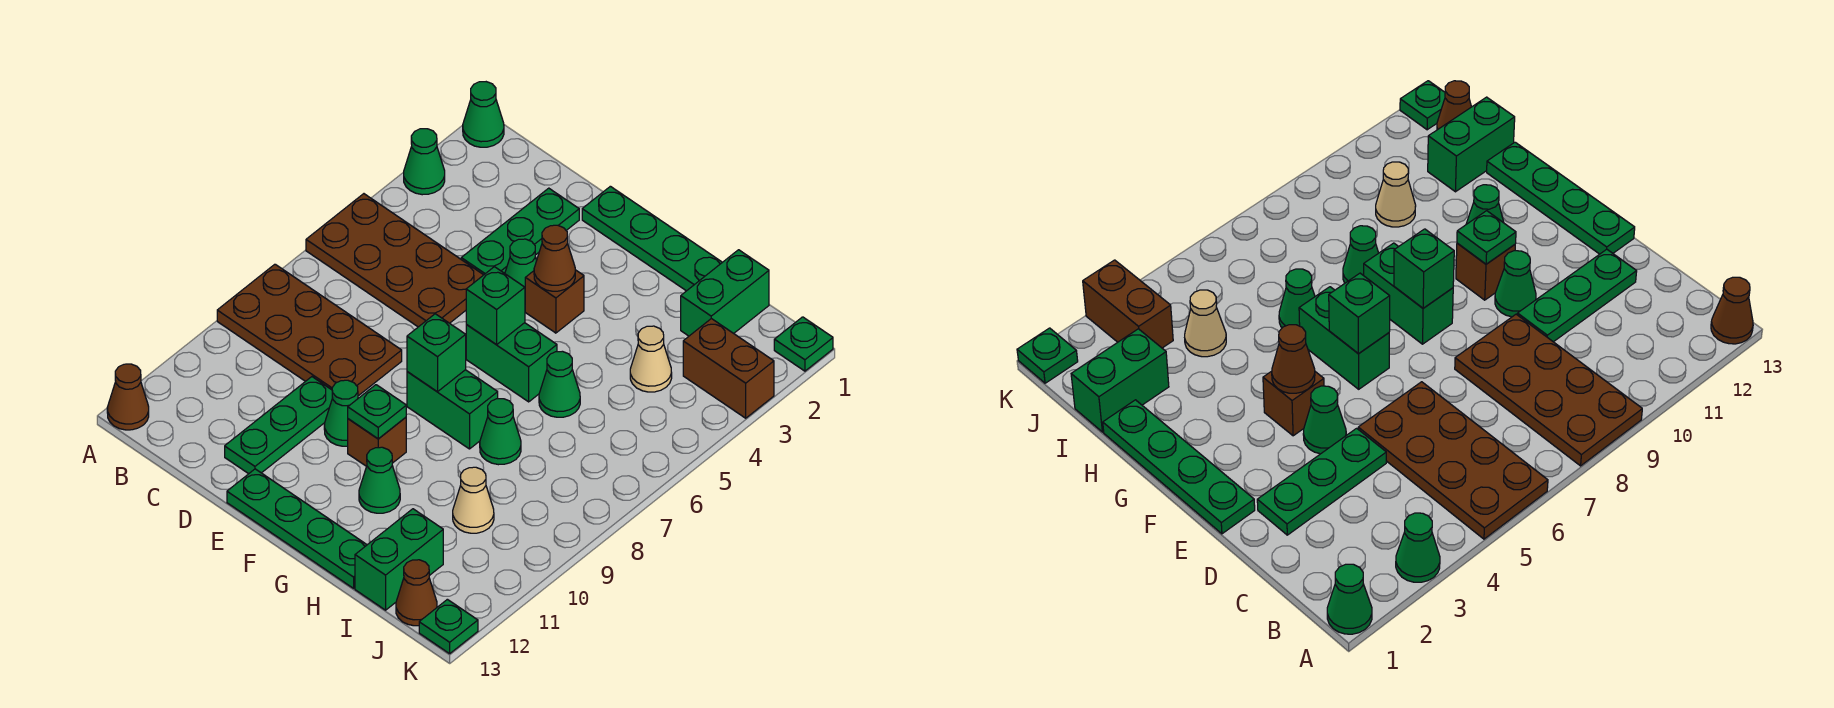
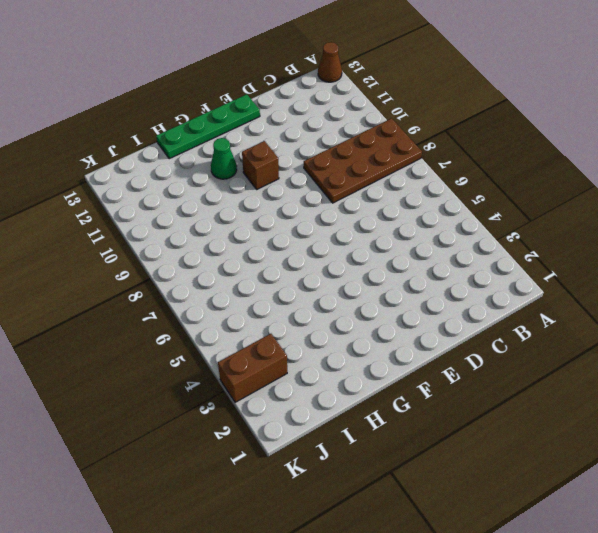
none -> green cone A1 level 1
none -> green cone A3 level 1
none -> brown plate A5:D6 level 1
none -> green plate D2:D4 level 1

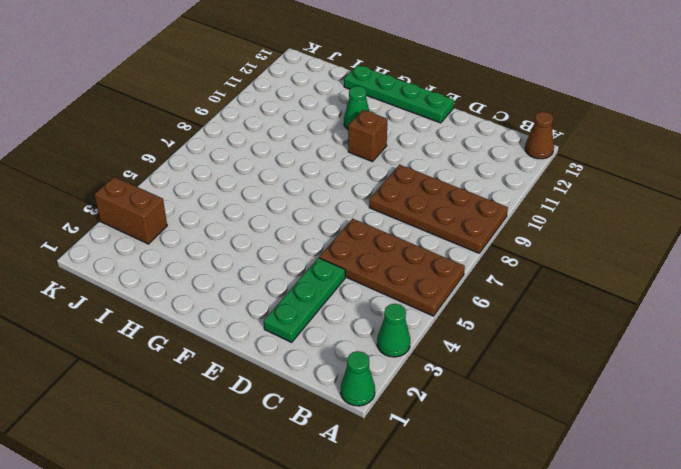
none -> green plate D10:D12 level 1
none -> green plate E1:H1 level 1
none -> green cone E4 level 1
none -> green cone E10 level 1

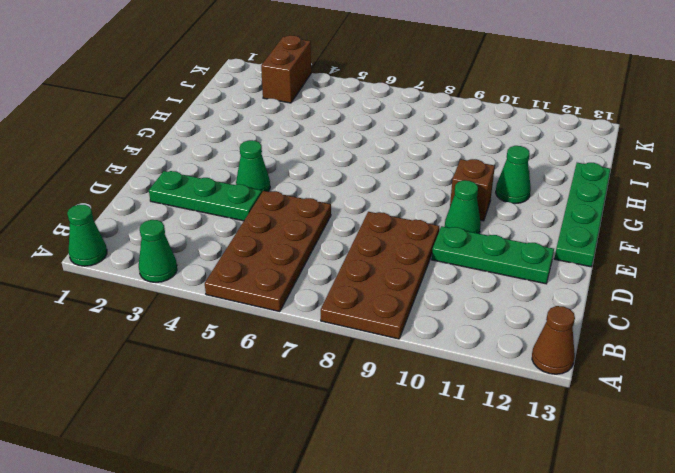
none -> green plate E1:H1 level 1
none -> brown brick F4 level 1
none -> green brick F6:G6 level 1
none -> green brick F8:G8 level 1

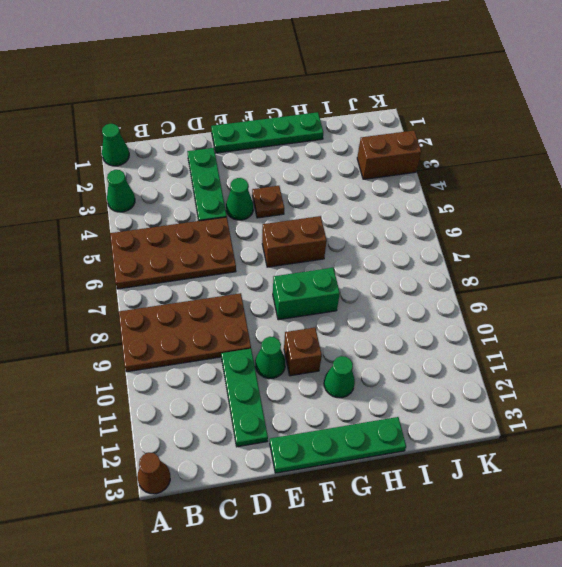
brown plate F4 level 1 -> brown brick F4 level 1
brown brick F6:G6 level 1 -> green brick F6:G6 level 1
none -> green cone H6 level 1
none -> green cone H8 level 1
none -> green brick I1:I2 level 1
none -> tan cone I4 level 1

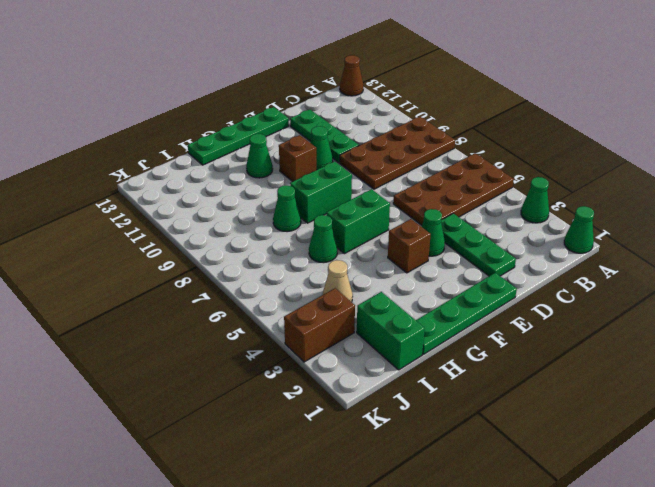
none -> tan cone I10 level 1
none -> green brick I12:I13 level 1
none -> brown cone J13 level 1
none -> green plate K1 level 1

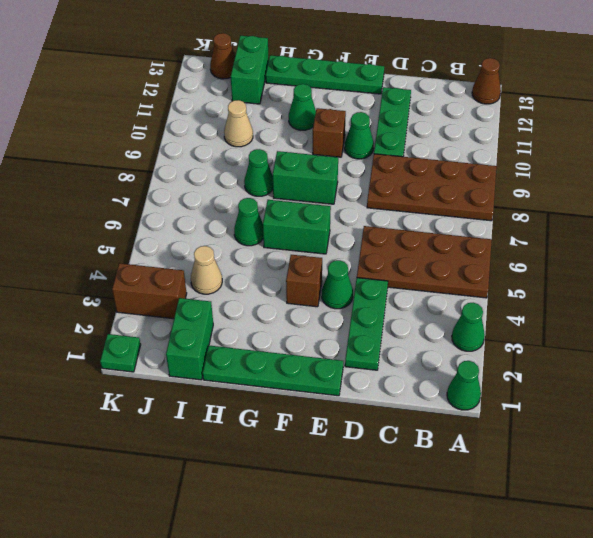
none -> green plate K13 level 1
none -> brown cone F4 level 2
none -> green brick F6 level 2
none -> green brick F8 level 2

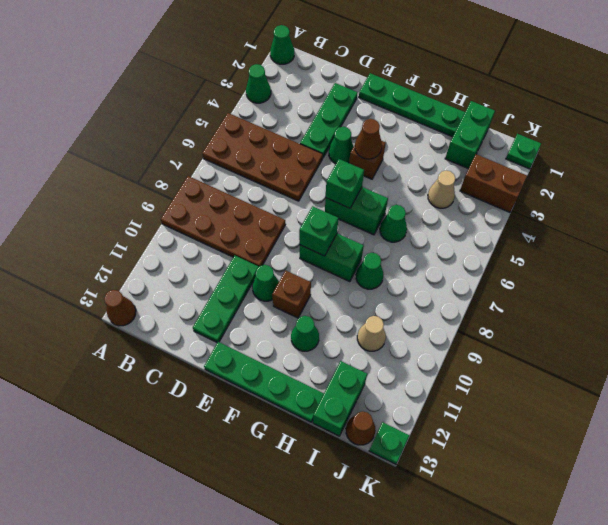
none -> green plate F10 level 2

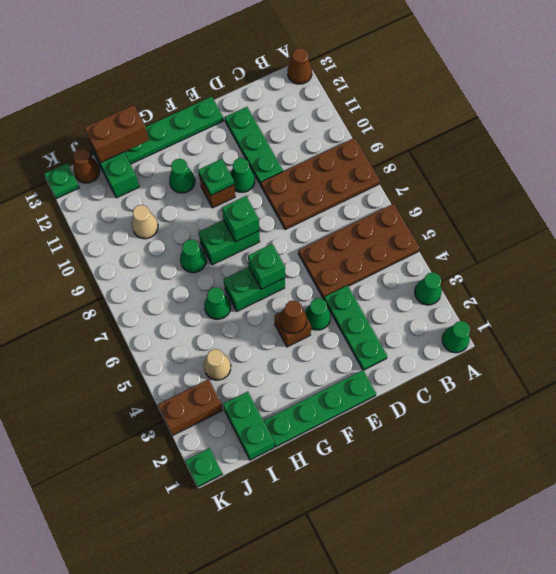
brown brick H13:I13 level 2 -> none

